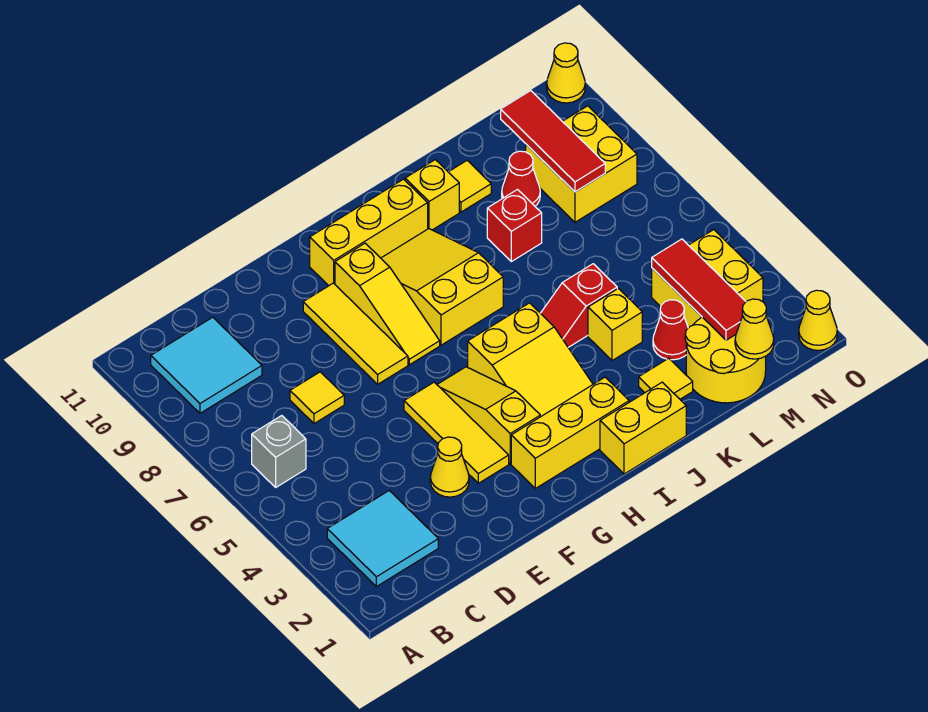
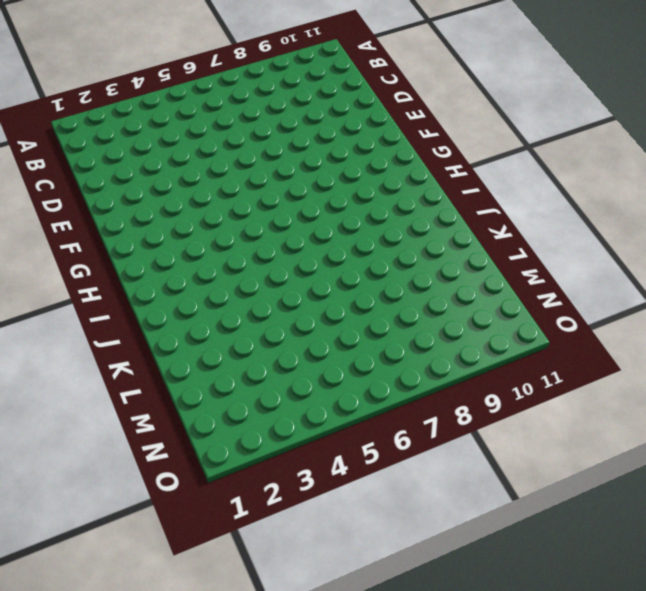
none -> cyan tile B2:C3 level 1
none -> grey brick B6 level 1
none -> cyan tile B9:C10 level 1
none -> yellow tile D7 level 1

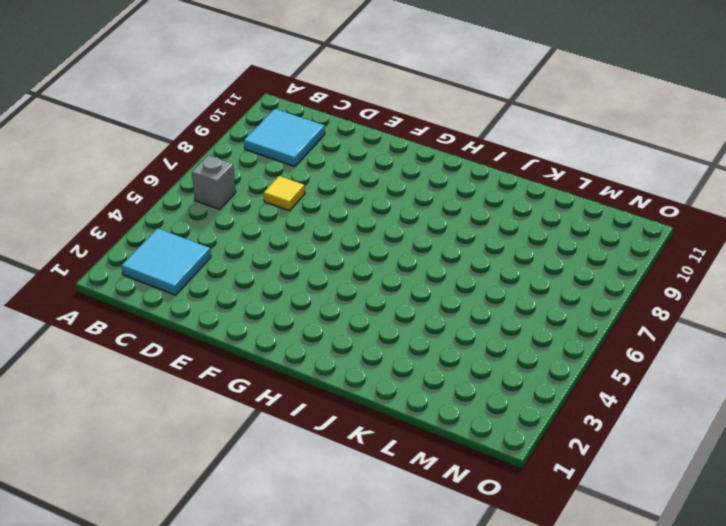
none -> yellow cone E3 level 1
none -> yellow tile F3:F5 level 1
none -> yellow tile F7:F9 level 1
none -> yellow brick G2:I2 level 1

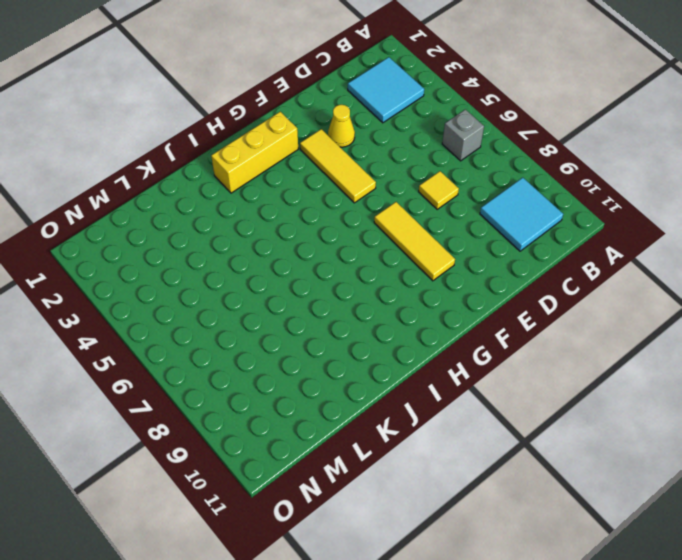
none -> yellow slope G3:G5 level 1 top 3
none -> yellow slope G7:G9 level 1 top 9
none -> yellow brick G10:I10 level 1
none -> yellow slope H3:I5 level 1 top 5

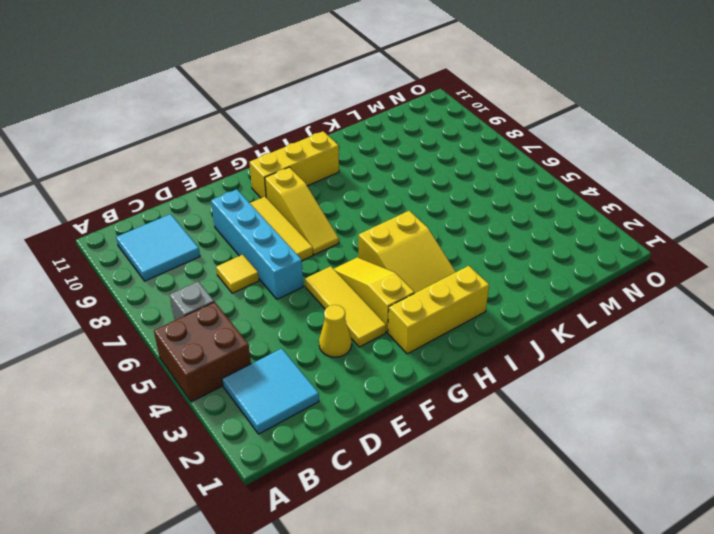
brown brick A4:B5 level 1 -> none
cyan brick E6:E9 level 1 -> none
none -> yellow slope H7:I9 level 1 top 7
none -> yellow brick I1:J1 level 1
none -> red slope J5:K5 level 1 top K
none -> yellow brick J10 level 1

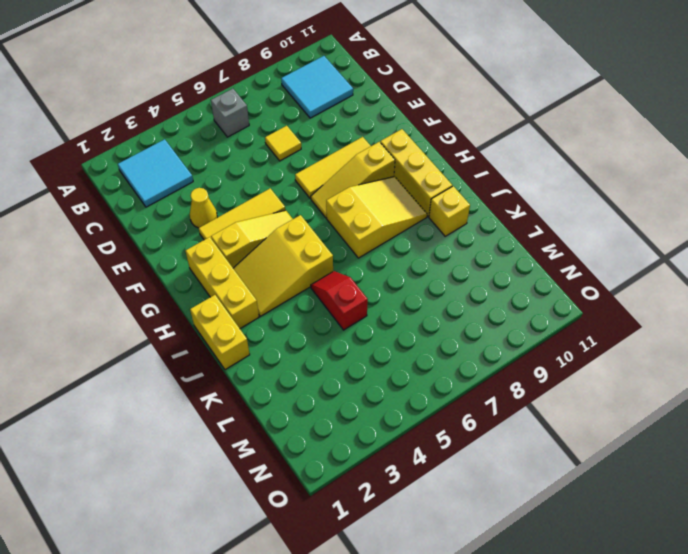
none -> yellow tile K2 level 1
none -> yellow brick K4 level 1
none -> red brick K8 level 1
none -> yellow tile K10 level 1

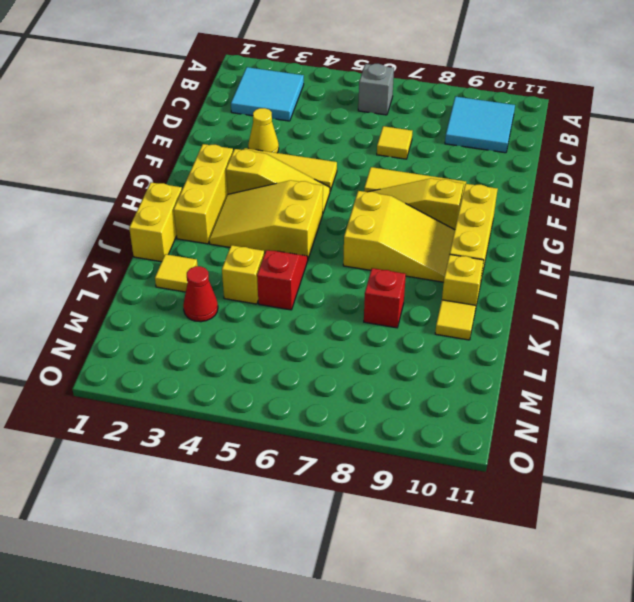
none -> yellow round brick L1:M2 level 1
none -> red cone L9 level 1
none -> yellow brick M3:N4 level 1
none -> yellow brick M8:N9 level 1

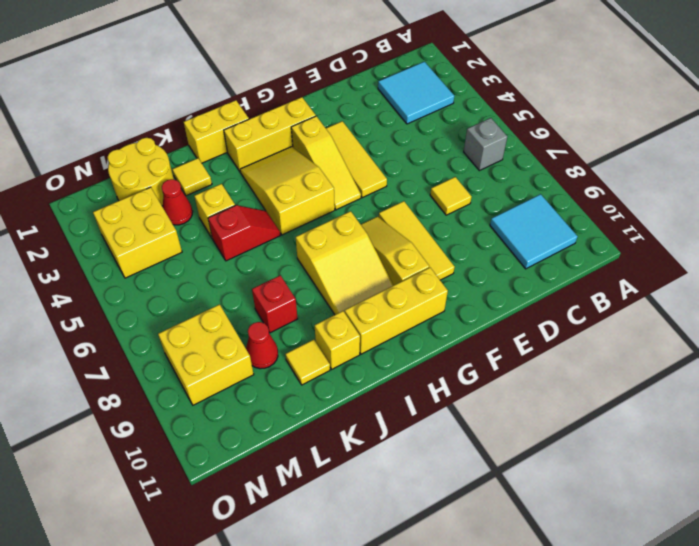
none -> yellow cone E3 level 1
none -> yellow cone O1 level 1
none -> yellow cone O11 level 1
none -> yellow cone M1 level 2

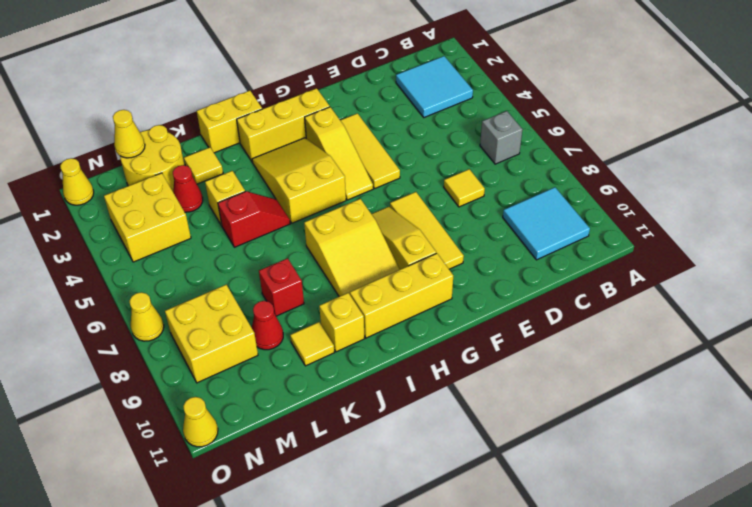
yellow cone O7 level 1 -> yellow cone E3 level 1
none -> red tile M2:M4 level 2
none -> red tile M8:M10 level 2

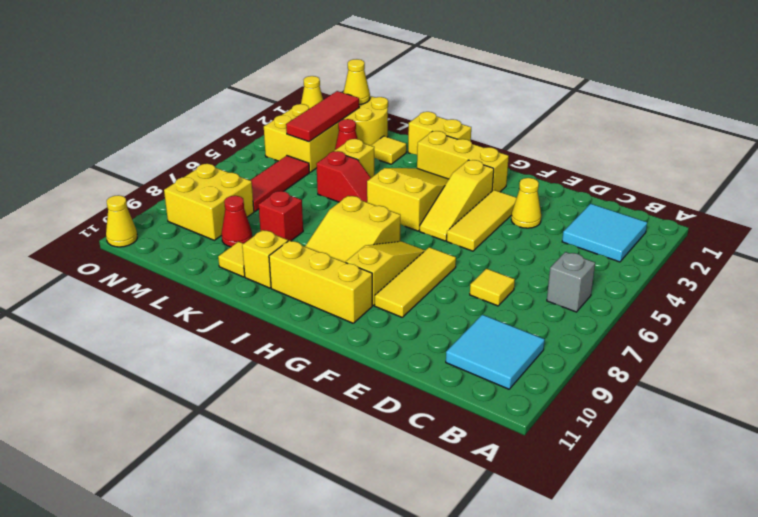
red tile M5:M7 level 1 -> red tile M8:M10 level 2

